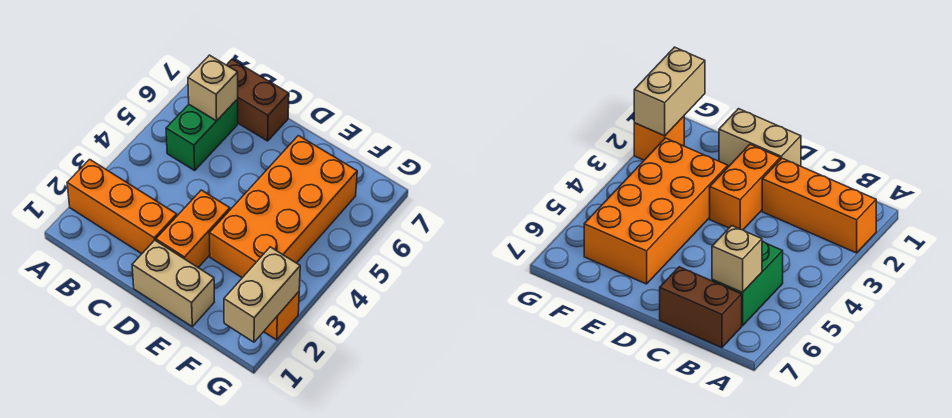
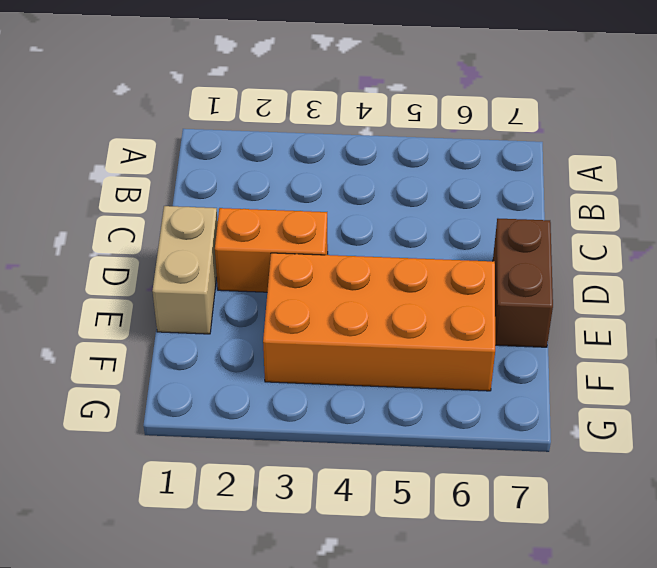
brown brick D7:E7 level 1 -> brown brick B7:C7 level 1
none -> orange brick A2:C2 level 1
none -> green brick B5:B6 level 1

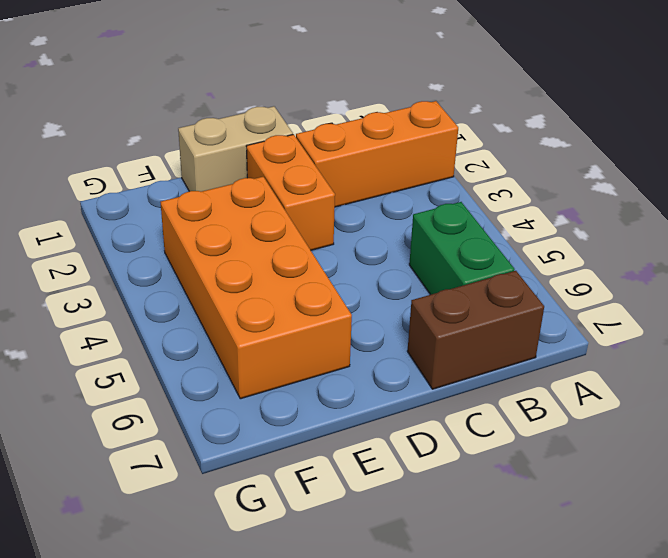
none -> orange brick G2 level 1
none -> tan brick B6 level 2

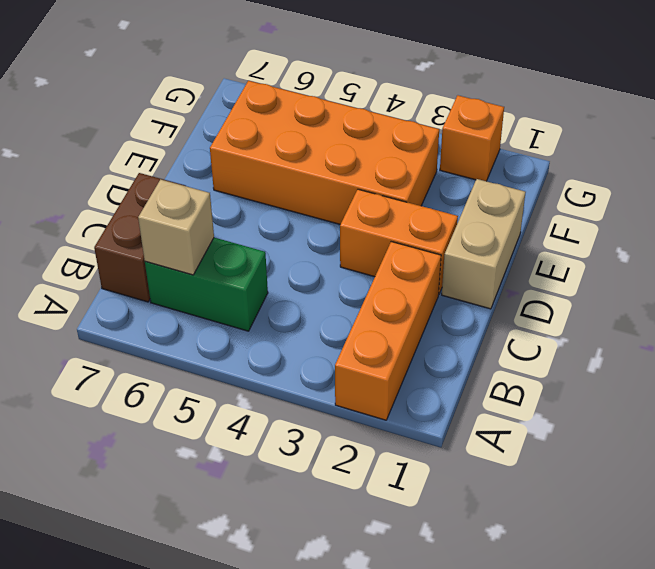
none -> tan brick G1:G2 level 2

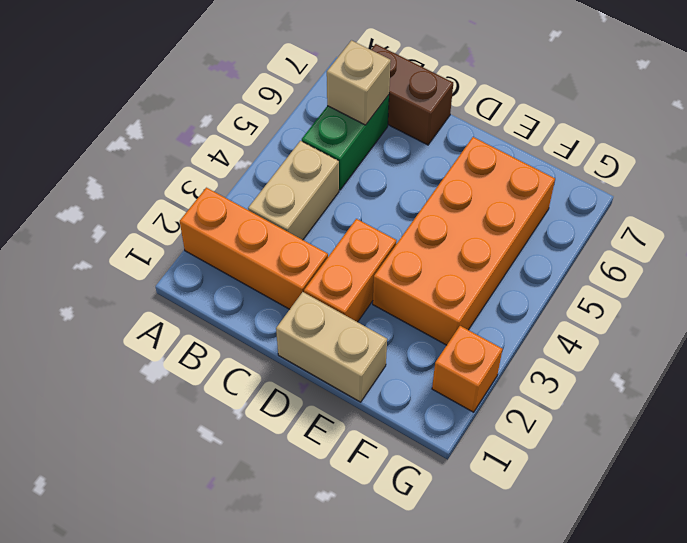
tan brick B3:B4 level 1 -> tan brick G1:G2 level 2

